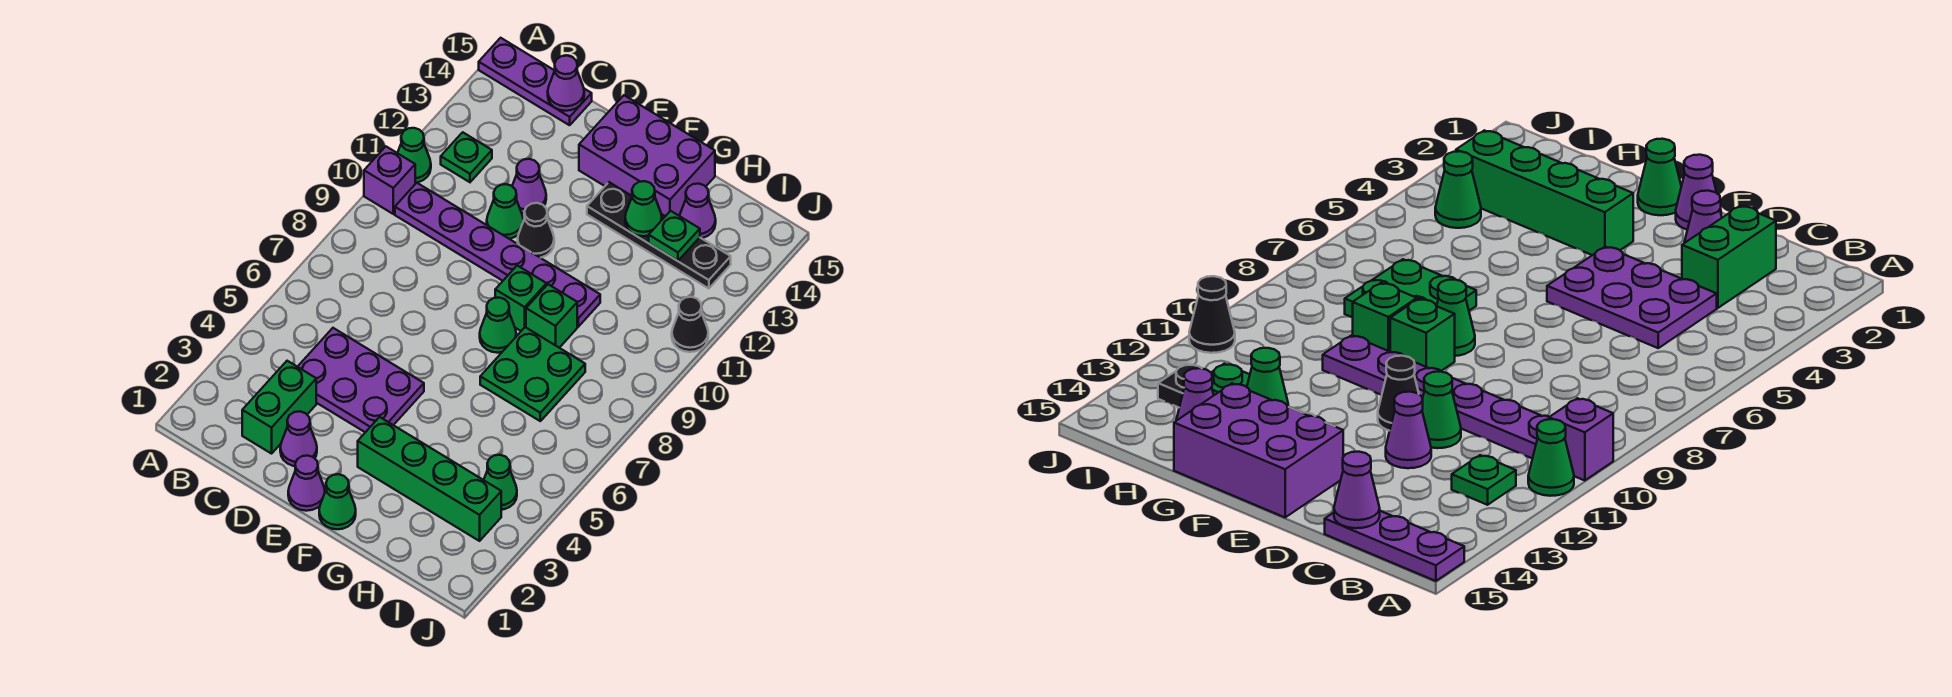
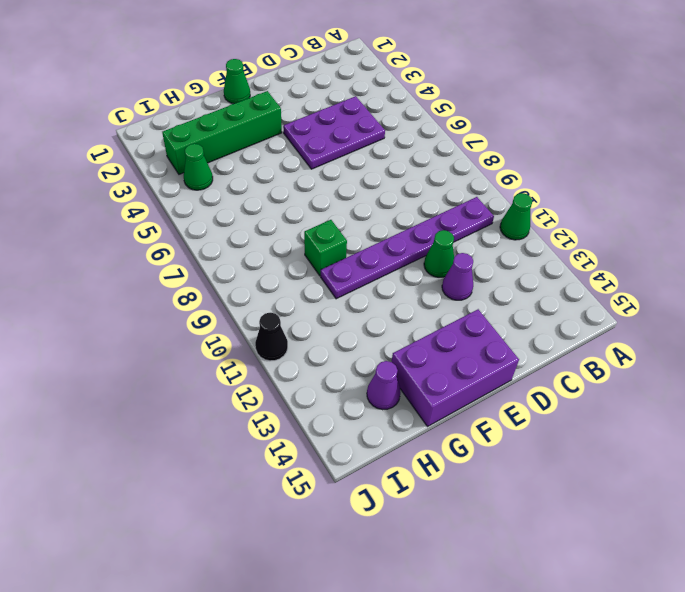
none -> purple brick A10 level 1
none -> purple plate A15:C15 level 1
none -> green plate B12 level 1

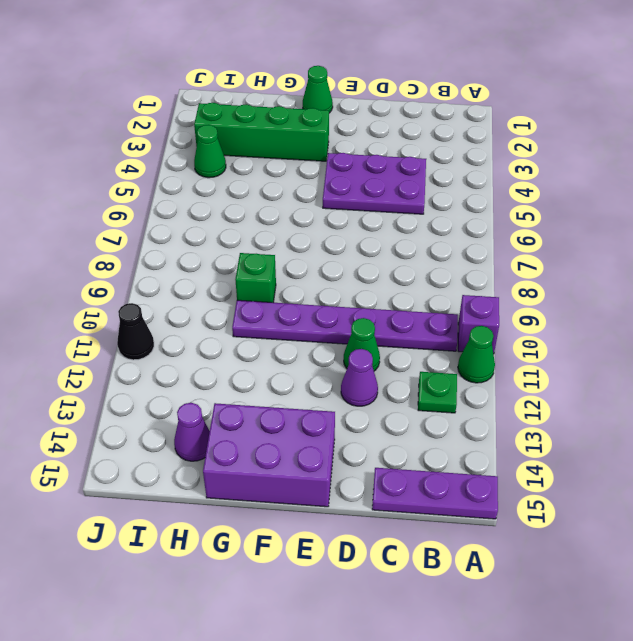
none -> green brick C2:C3 level 1
none -> purple cone D2 level 1
none -> purple cone E1 level 1

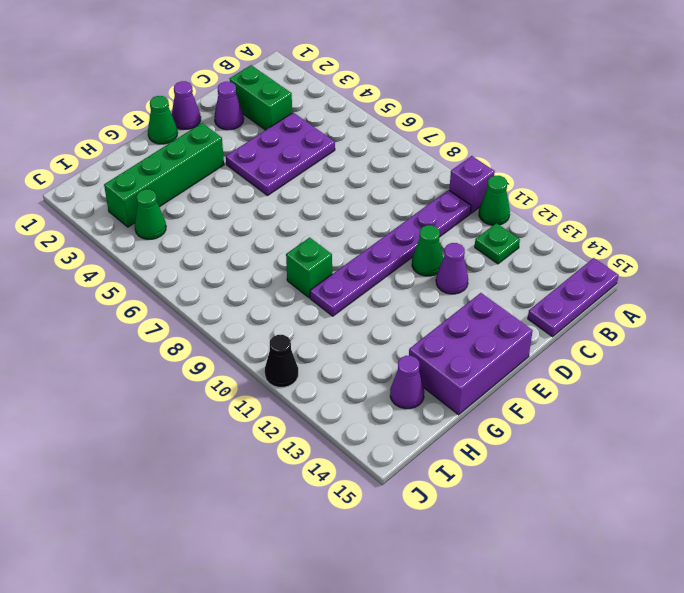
none -> black cone E11 level 1
none -> green cone F8 level 1
none -> green brick F9 level 1

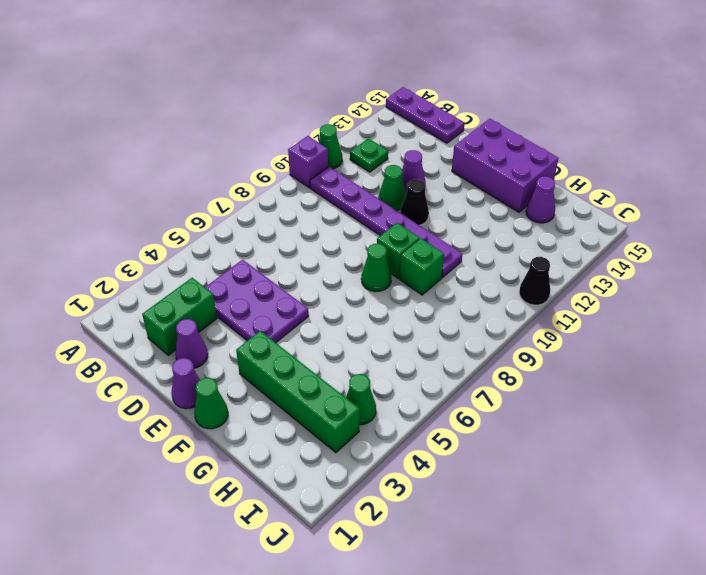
none -> black plate F13:I13 level 1
none -> green plate G7:H8 level 1
none -> purple cone C15 level 2

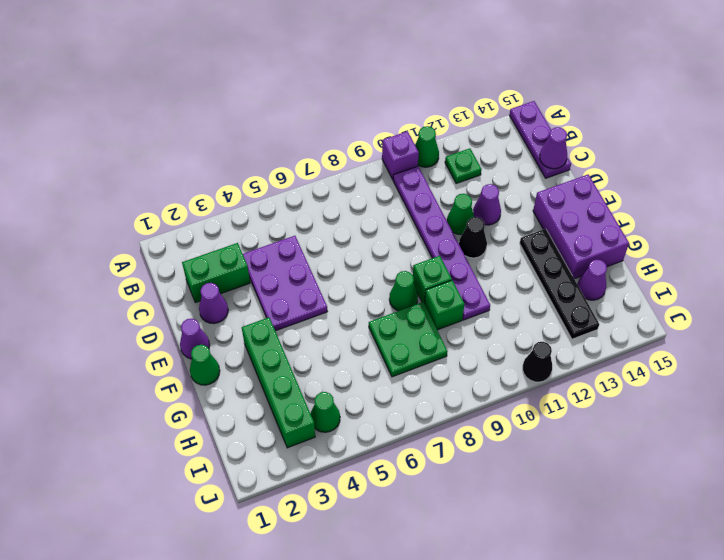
none -> green cone G13 level 2
none -> green plate H13 level 2

